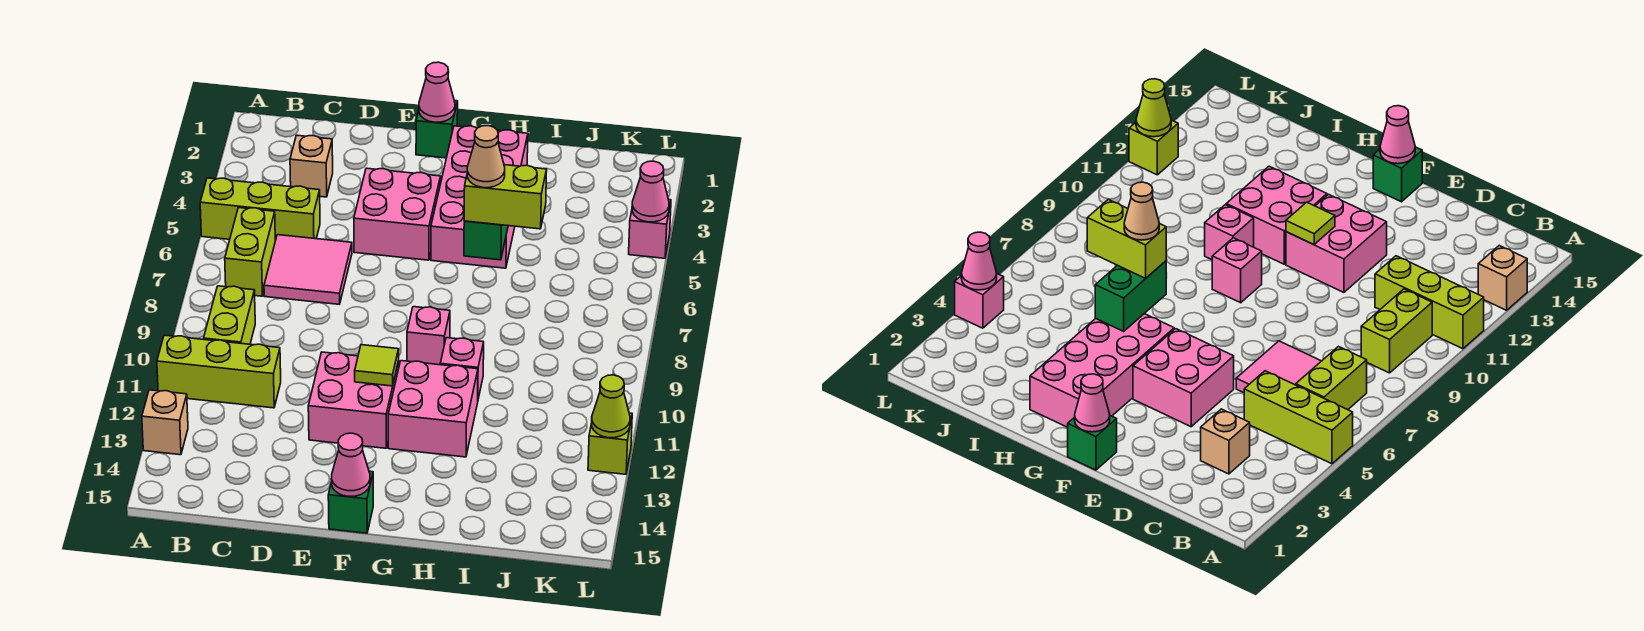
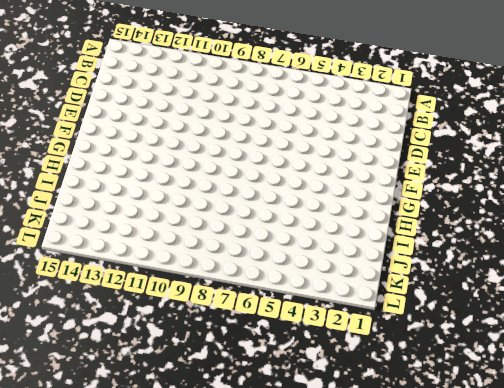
none -> lime brick A5:C5 level 1
none -> lime brick A11:C11 level 1
none -> tan brick A13 level 1

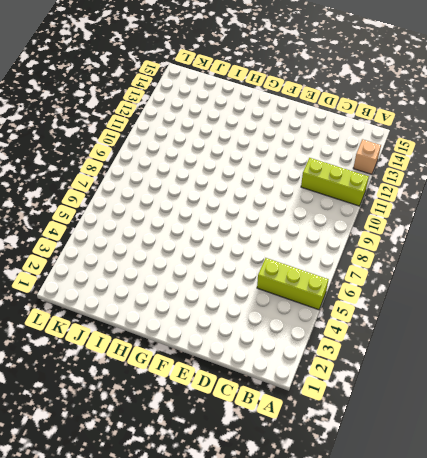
none -> lime brick B6:B7 level 1
none -> lime brick B9:B10 level 1
none -> tan brick C3 level 1

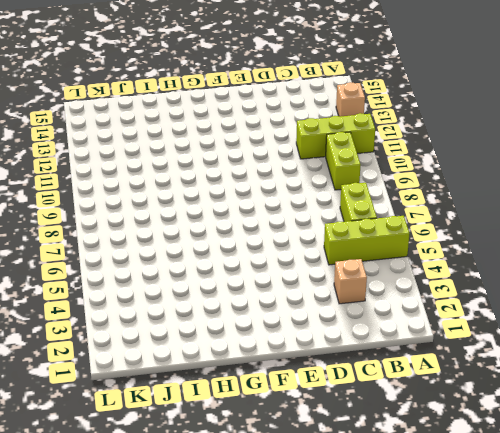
none -> pink tile C6:D7 level 1
none -> pink brick E4:F5 level 1
none -> pink brick E11:F12 level 1

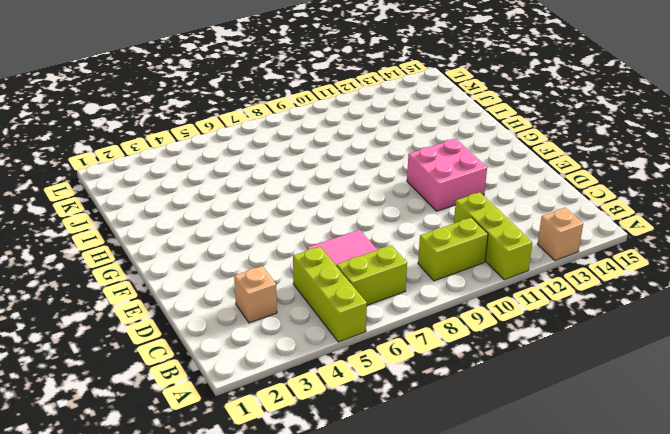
none -> pink brick E4:F5 level 1
none -> green brick F1 level 1
none -> green brick F15 level 1

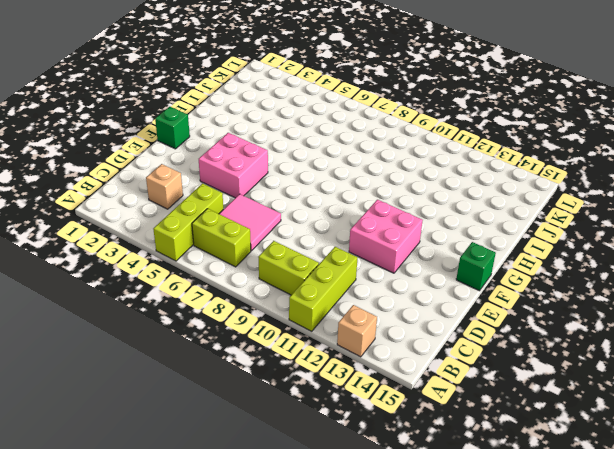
none -> pink brick G2:H5 level 1
none -> pink brick G9 level 1
none -> pink brick G11:H12 level 1

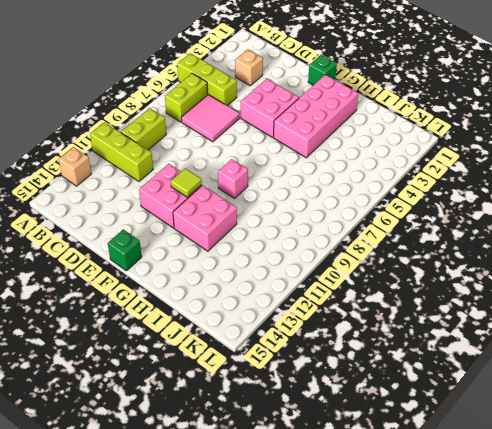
none -> pink brick H10 level 1
none -> pink brick L4 level 1
none -> lime brick L12 level 1

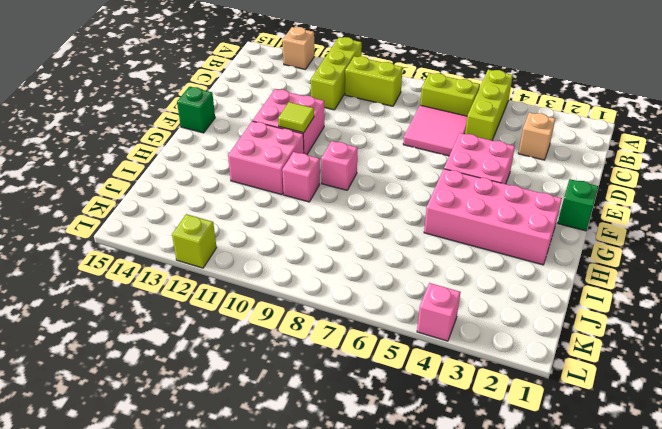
none -> pink cone F1 level 2
none -> pink cone F15 level 2
none -> green brick H5:H6 level 2

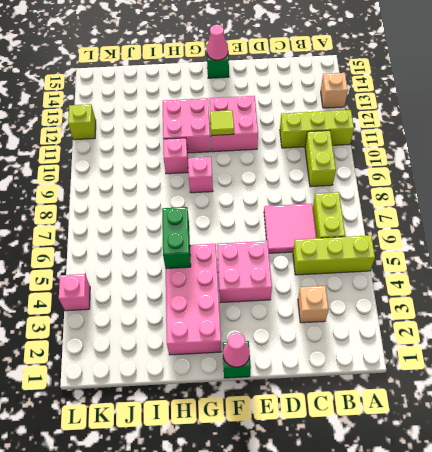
none -> pink cone L4 level 2
none -> lime cone L12 level 2
none -> lime brick H6:I6 level 3

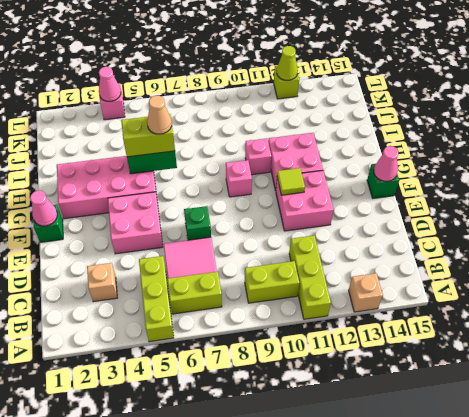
green brick E7 level 1 -> none
lime brick H5:H6 level 3 -> lime brick H6:I6 level 3

